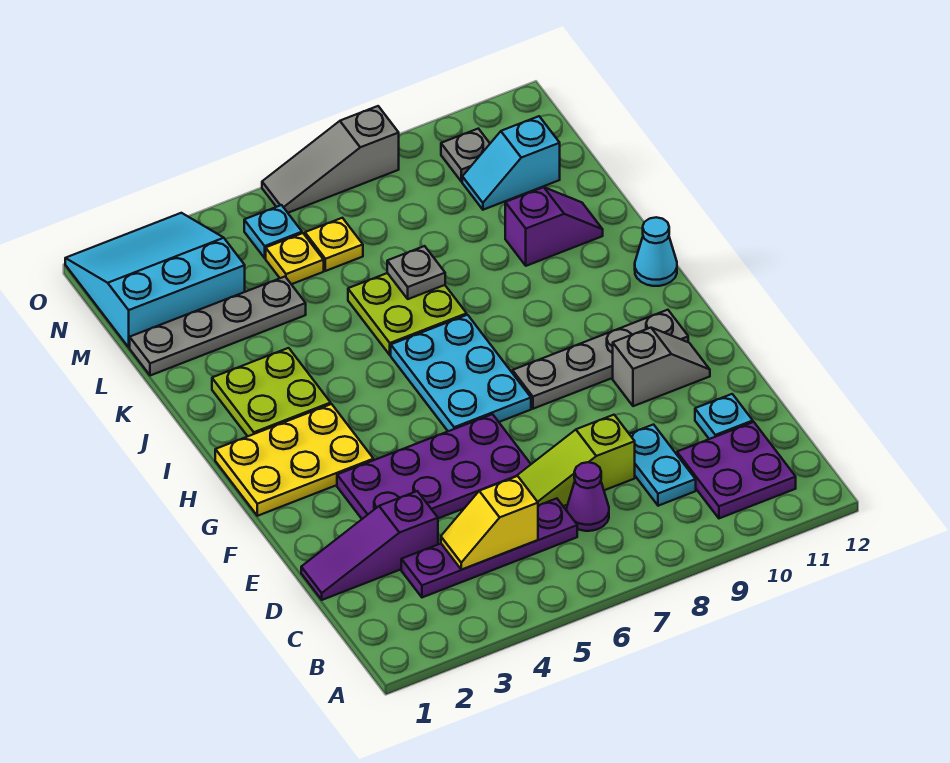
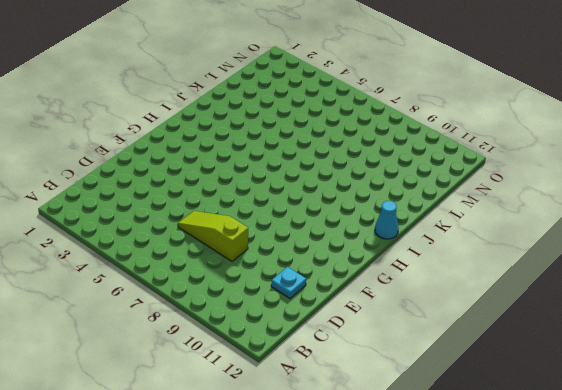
none -> purple plate B10:C11 level 1
none -> purple plate C3:C6 level 1
none -> purple cone C7 level 1

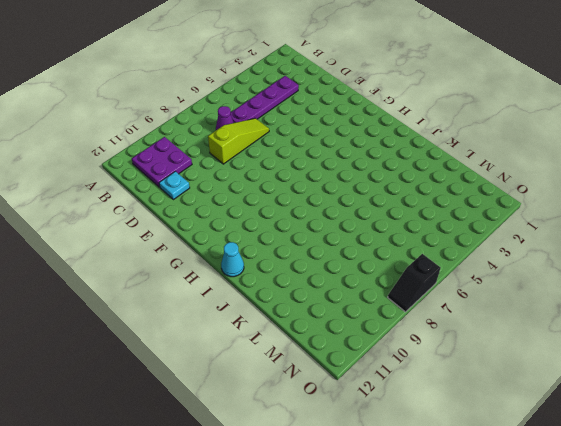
black slope O7:O8 level 1 top 7 -> grey slope O6:O8 level 1 top 8
none -> cyan plate C9:D9 level 1
none -> purple slope D1:D3 level 1 top 3
none -> purple plate E3:F6 level 1

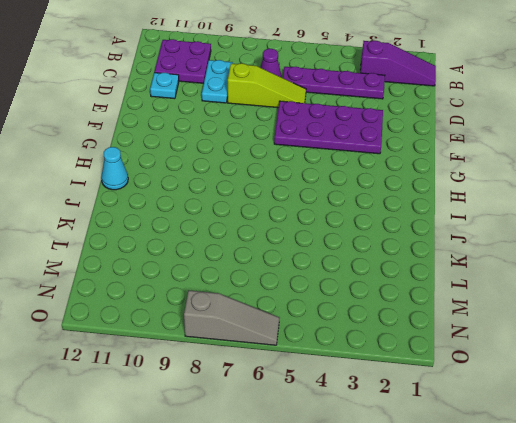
purple slope B1:B3 level 1 top 3 -> purple slope D1:D3 level 1 top 3
none -> grey slope F10:F11 level 1 top 10
none -> yellow plate G1:H3 level 1
none -> cyan plate G6:I7 level 1

